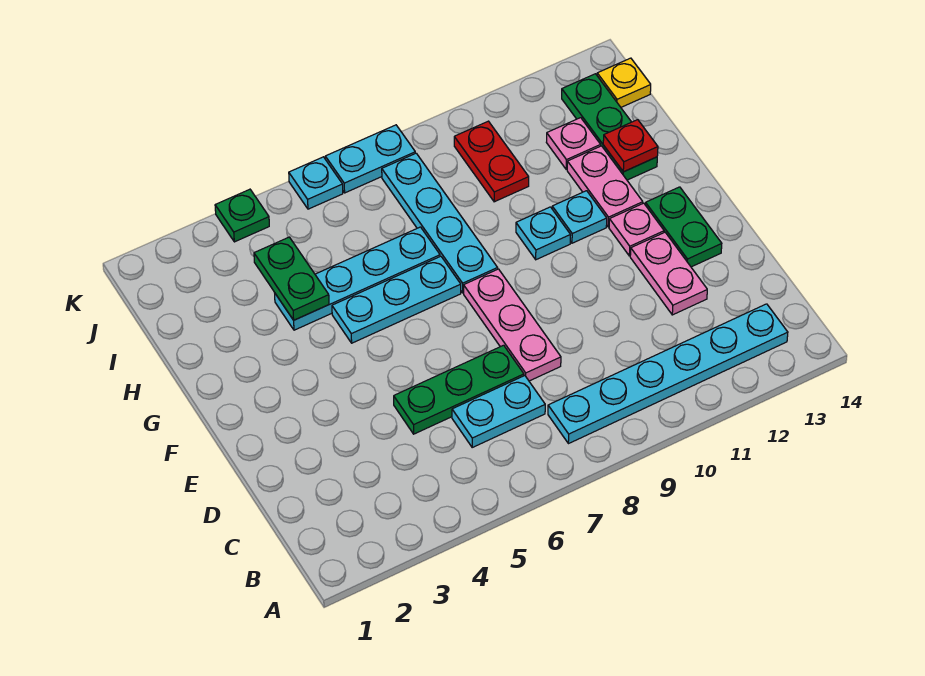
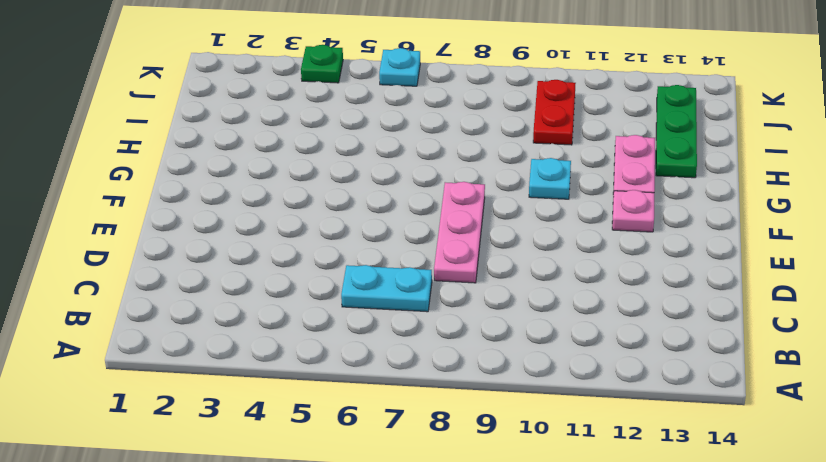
none -> cyan plate B8:B13 level 1
none -> green plate D5:D7 level 1
none -> pink plate D12:E12 level 1

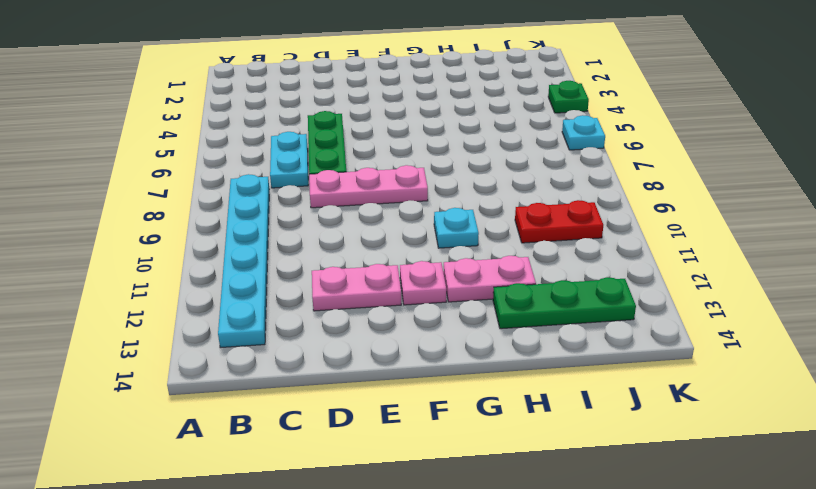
none -> green plate E13:F13 level 1
none -> cyan plate G5:G7 level 1
none -> cyan plate G8:J8 level 1

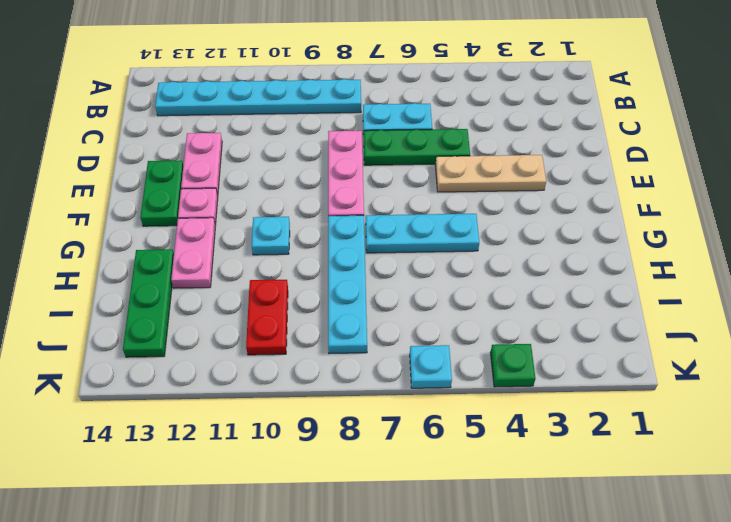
tan plate E3:E5 level 1 -> none
none -> cyan plate G11 level 1
none -> cyan plate H4:H7 level 1
none -> pink plate I12 level 1

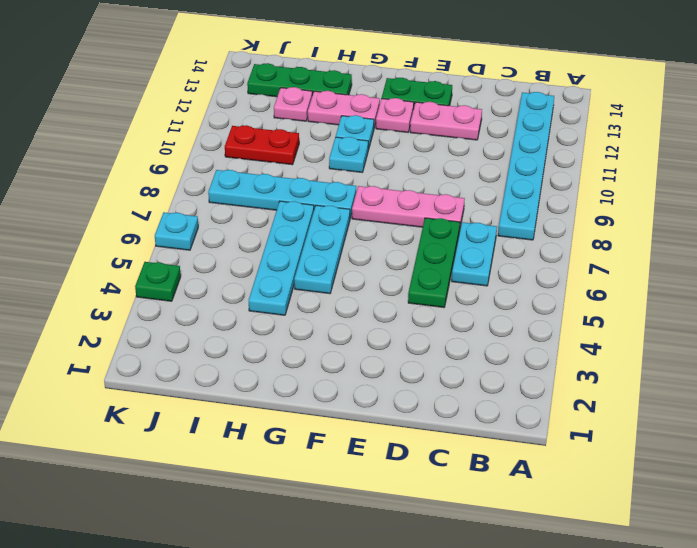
none -> yellow plate J14 level 1
none -> cyan plate K7:K8 level 1
none -> green plate H4:I4 level 2

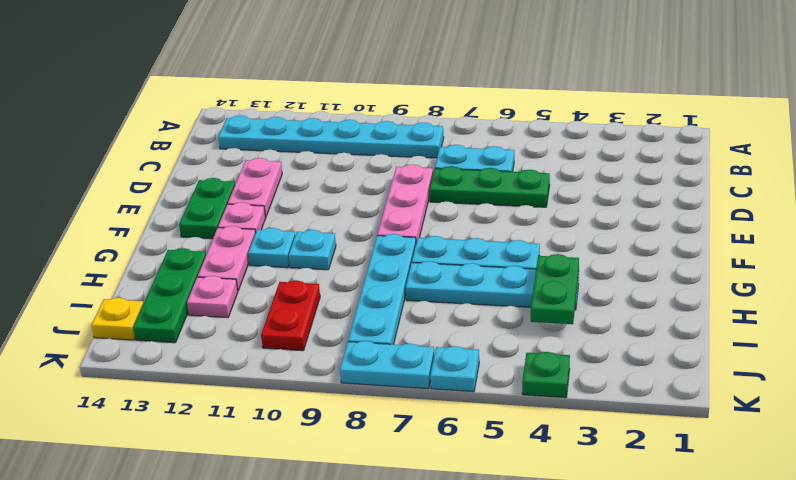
none -> red plate H13 level 2

